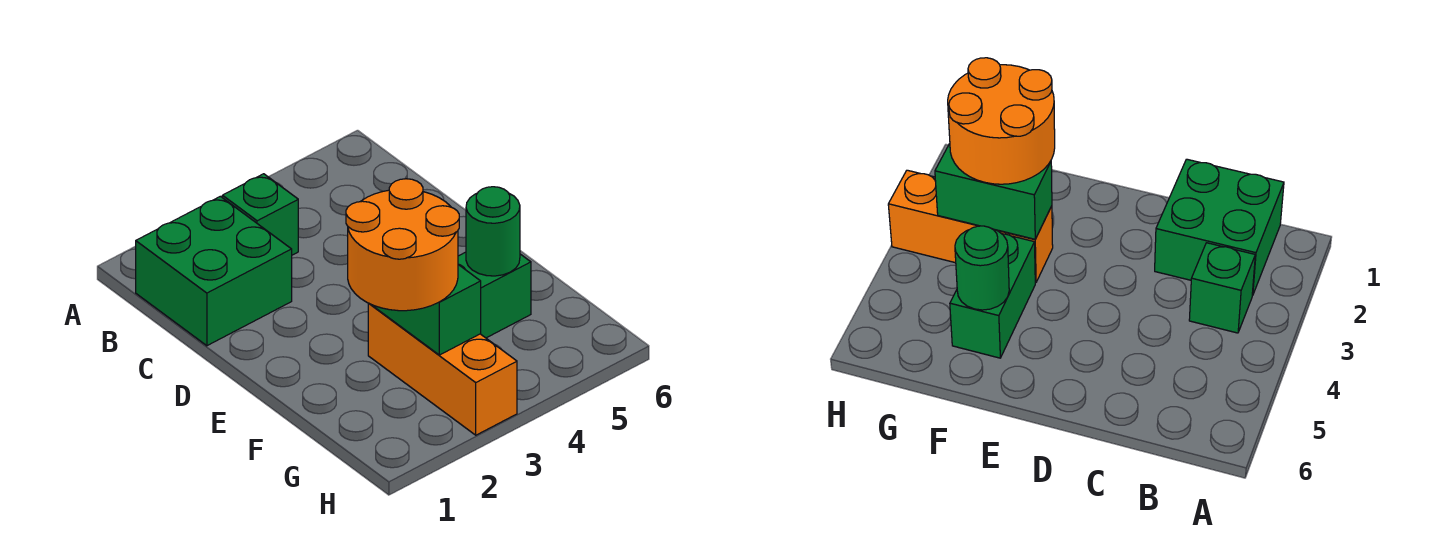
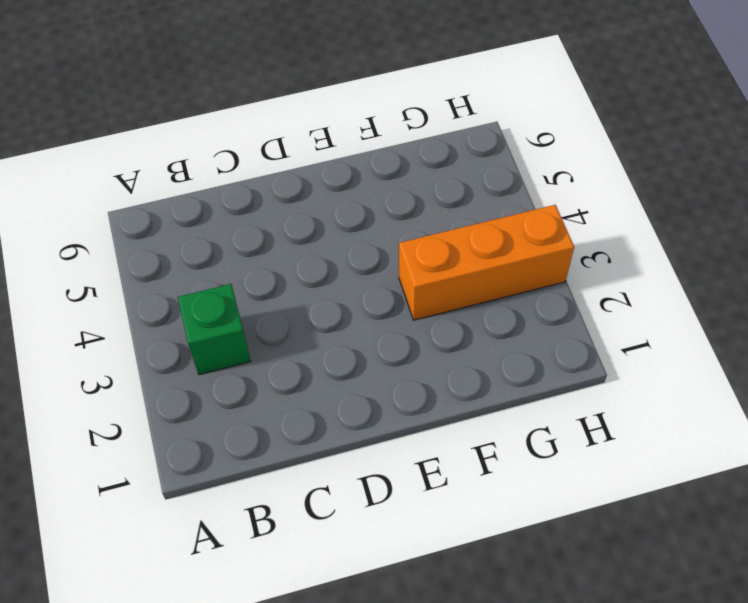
none -> green brick B1:C2 level 1
none -> green brick F4:F5 level 1

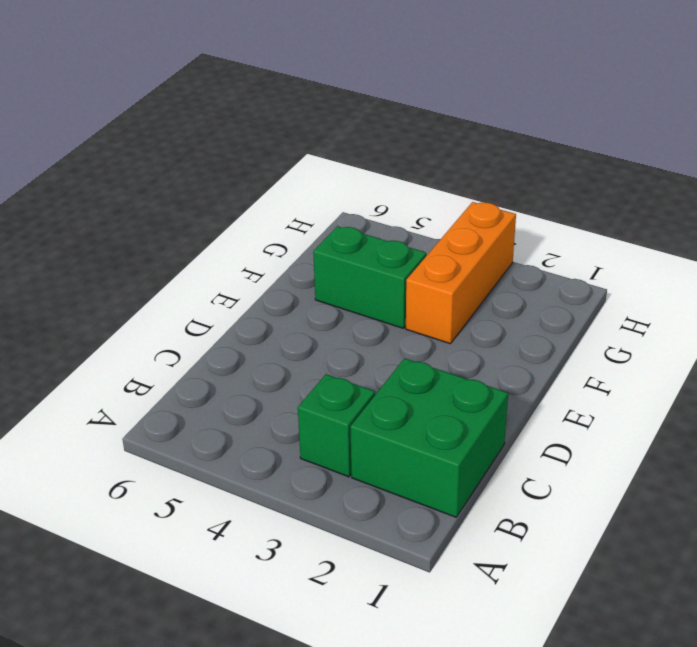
none -> green brick F3:G3 level 2
none -> green round brick F5 level 2

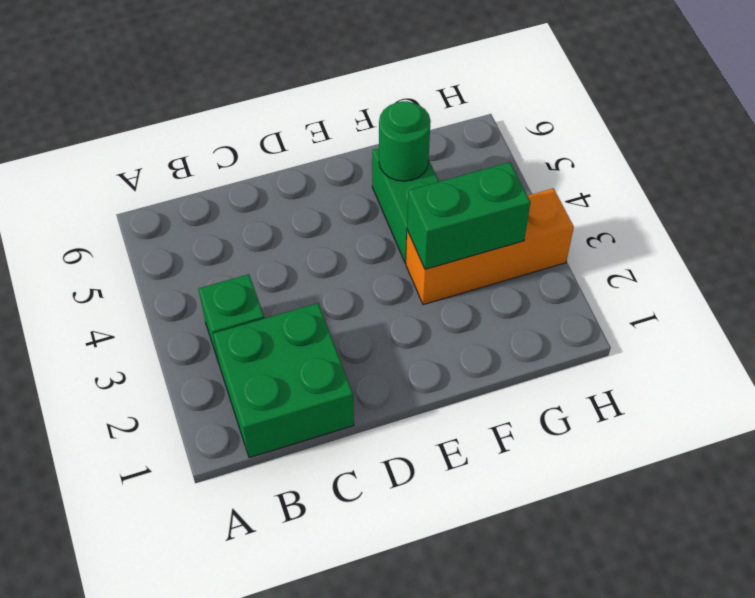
none -> orange round brick F2:G3 level 3

